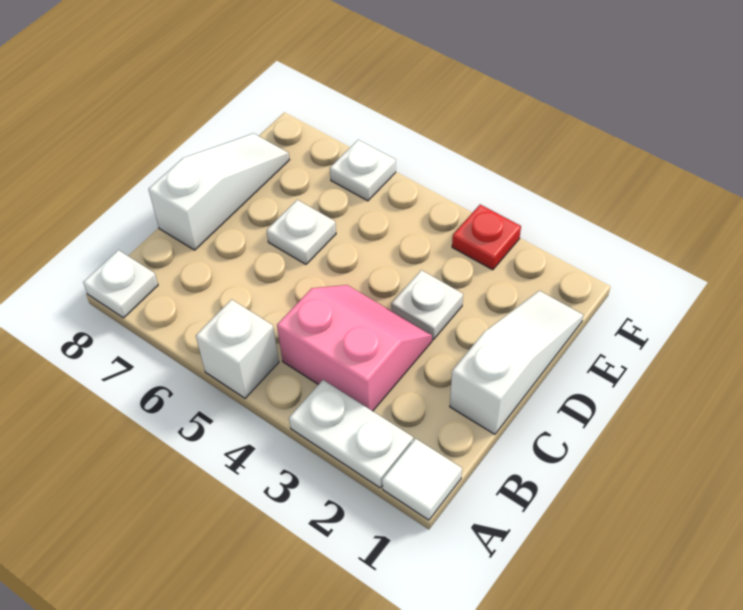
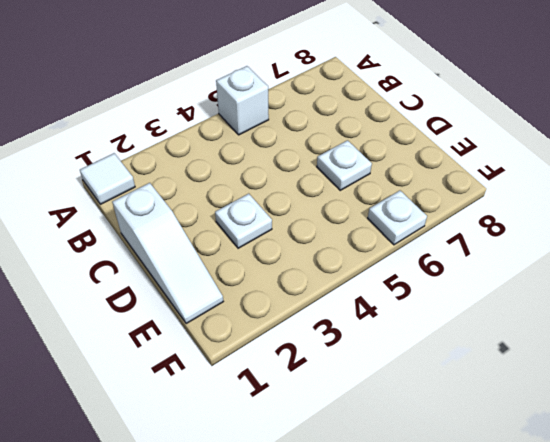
none -> white plate A2:A3 level 1
none -> white plate A8 level 1

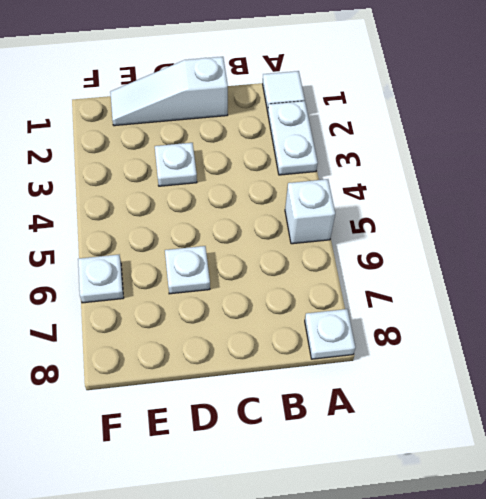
none -> pink slope B3:C4 level 1 top B
none -> white slope C8:E8 level 1 top C

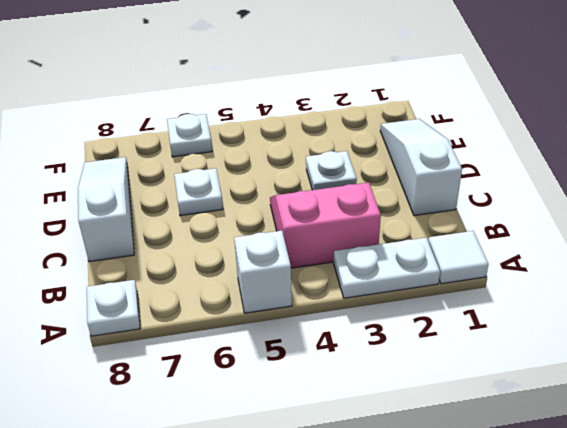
none -> red plate F3 level 1

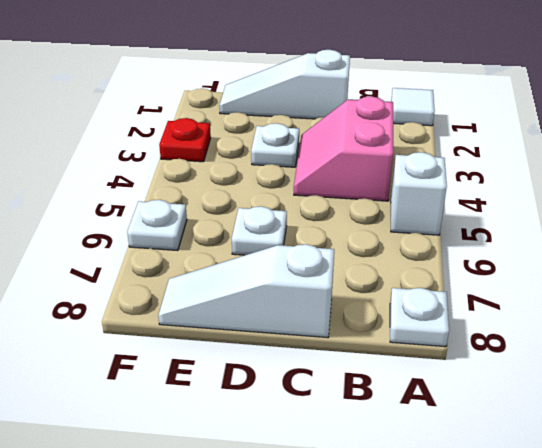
none -> white plate A2:A3 level 1

